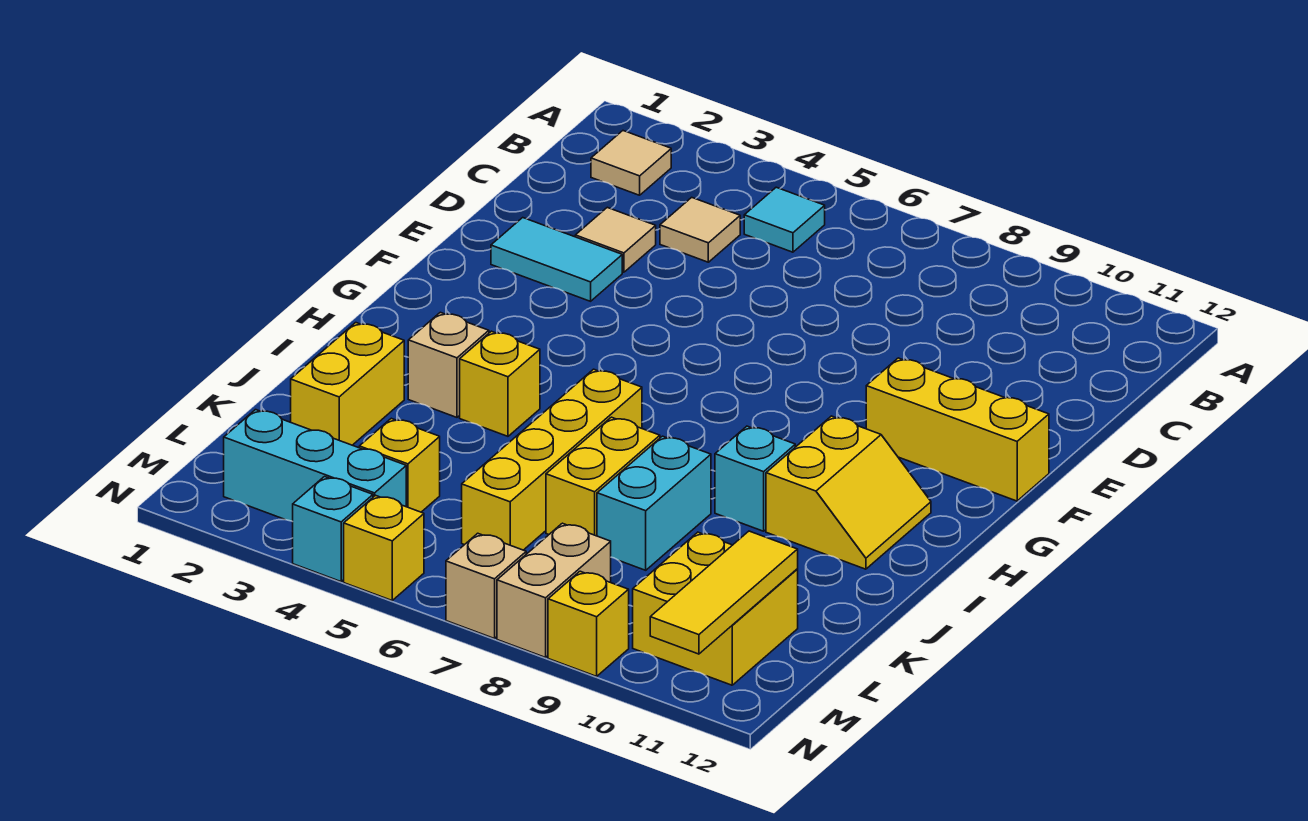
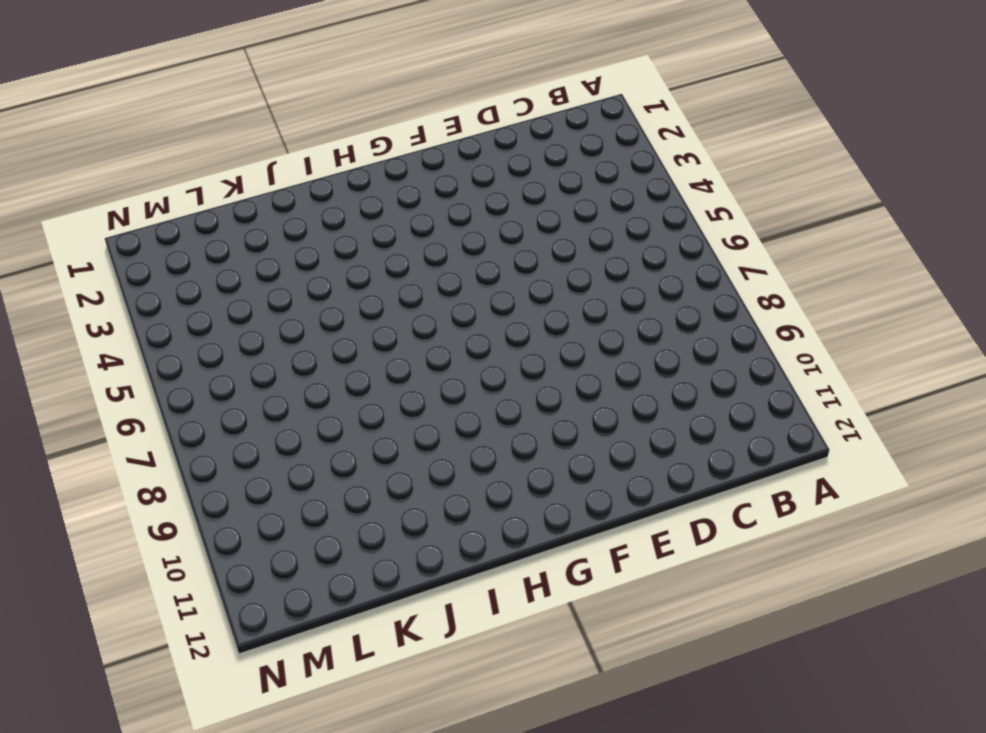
none -> tan tile B2 level 1
none -> cyan tile B5 level 1
none -> tan tile C4 level 1

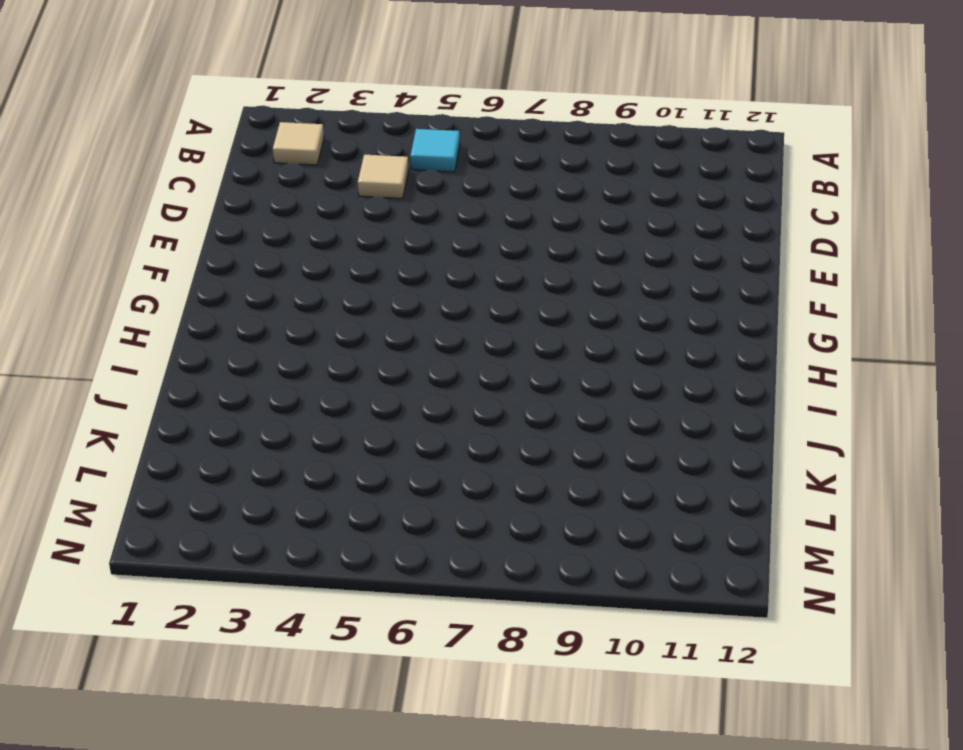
none -> tan tile D3 level 1
none -> cyan tile E2:E3 level 1
none -> yellow brick F10:F12 level 1

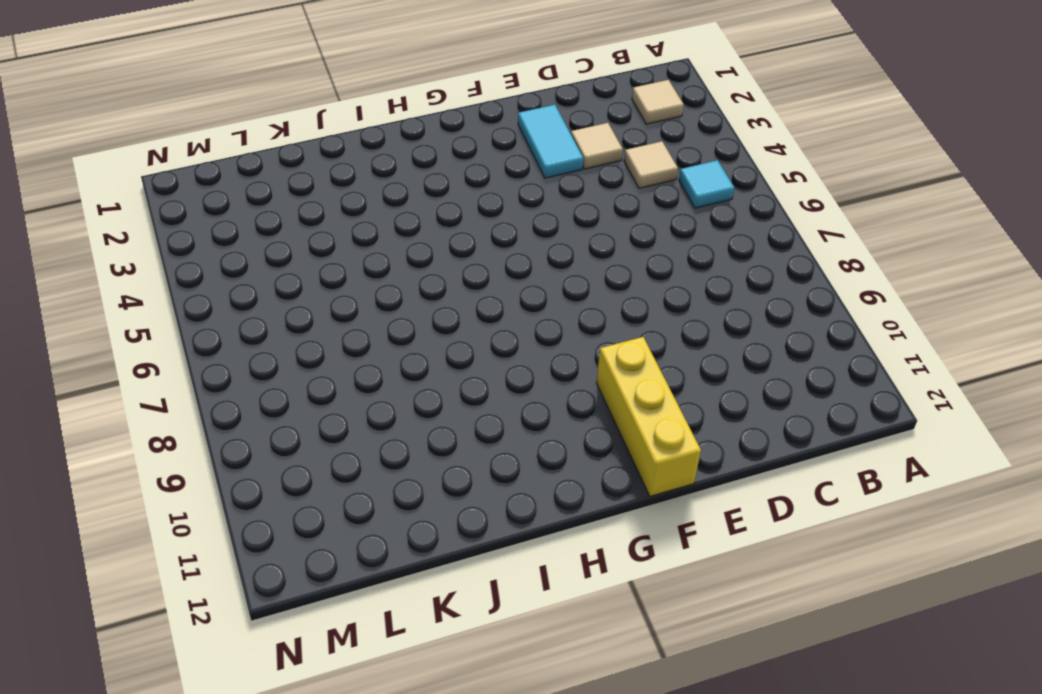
none -> yellow slope H10:I11 level 1 top 10
none -> tan brick I3 level 1
none -> yellow brick I4 level 1

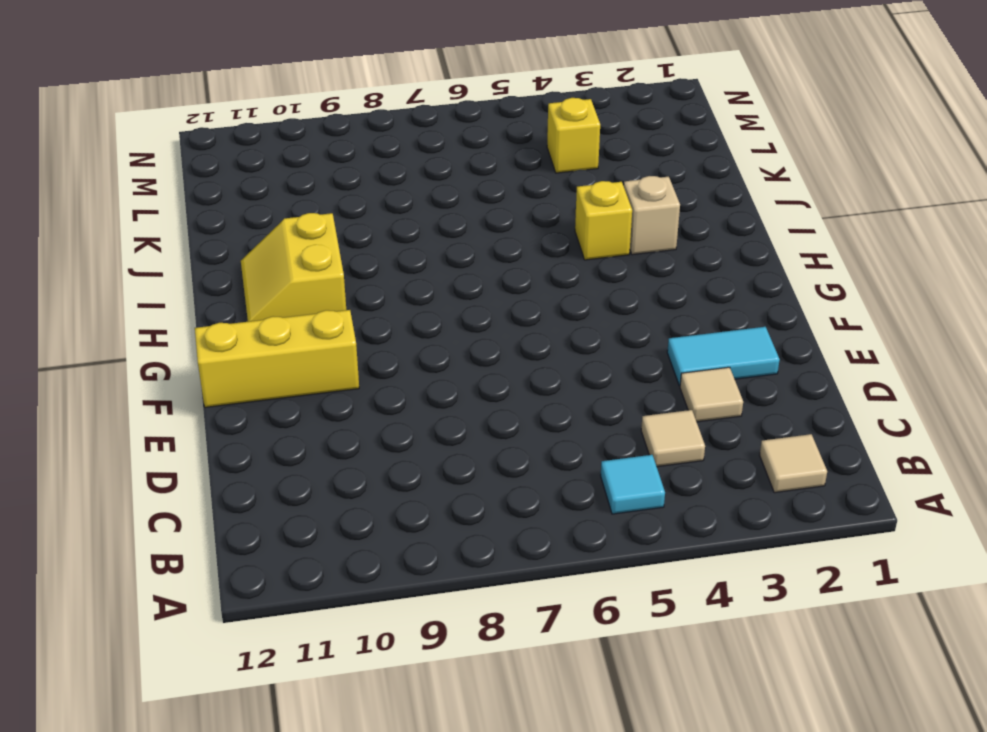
none -> yellow brick I6:L6 level 1
none -> cyan brick I9 level 1
none -> yellow brick J2:K2 level 1

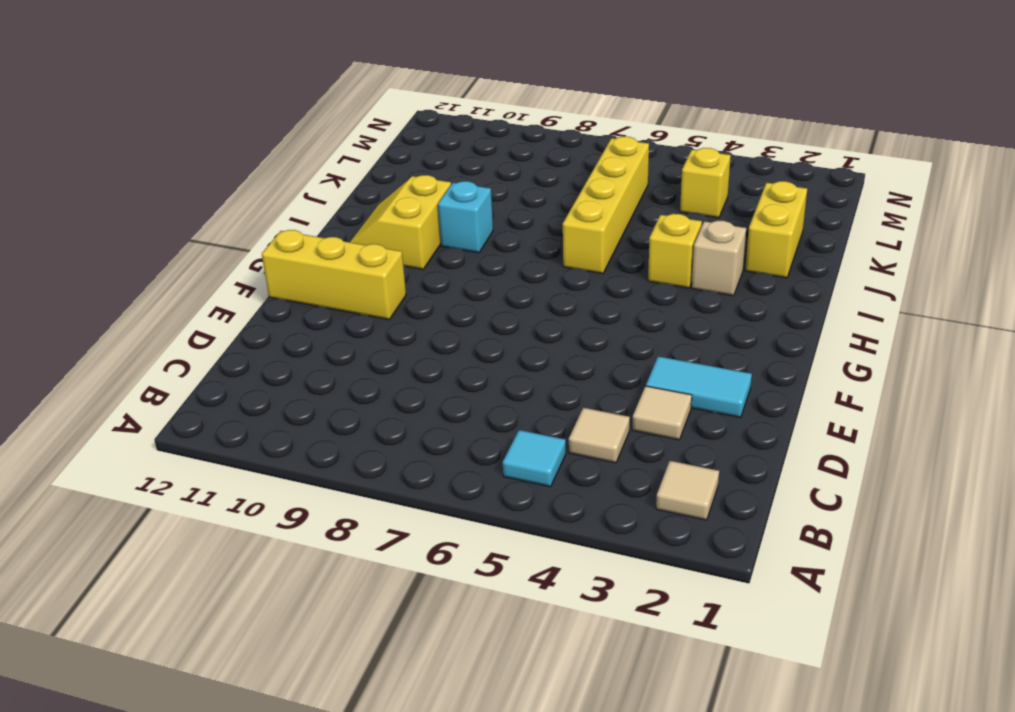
none -> yellow brick J7:K7 level 1
none -> cyan brick J8:K8 level 1
none -> yellow brick L10:M11 level 1

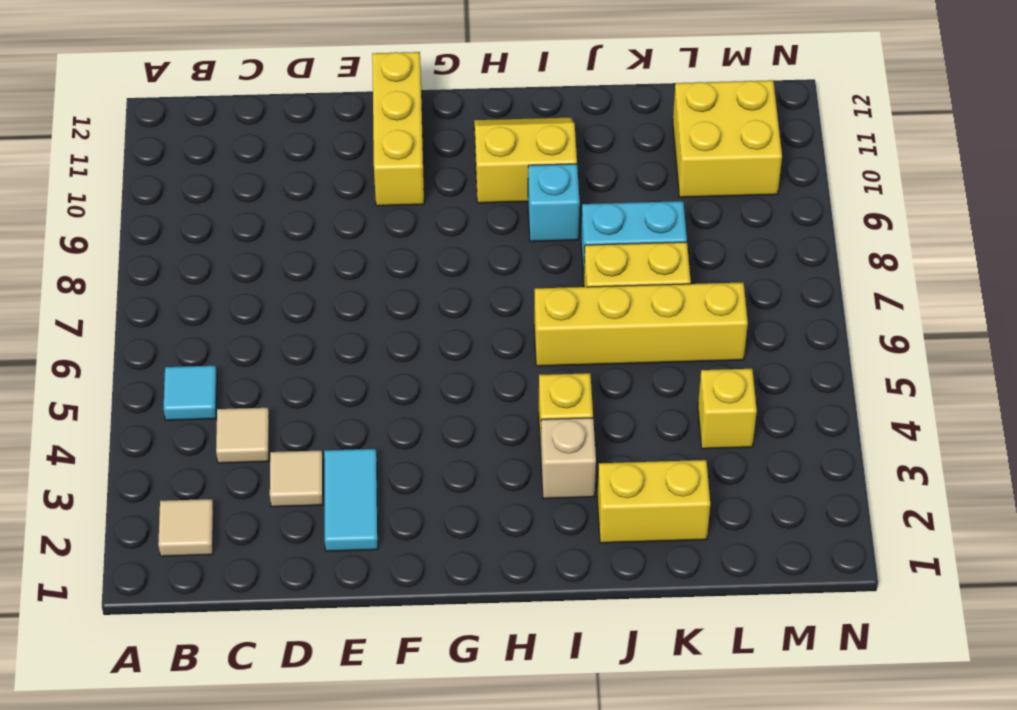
none -> cyan brick M2:M4 level 1
none -> tan brick M8:N8 level 1
none -> cyan brick N4 level 1

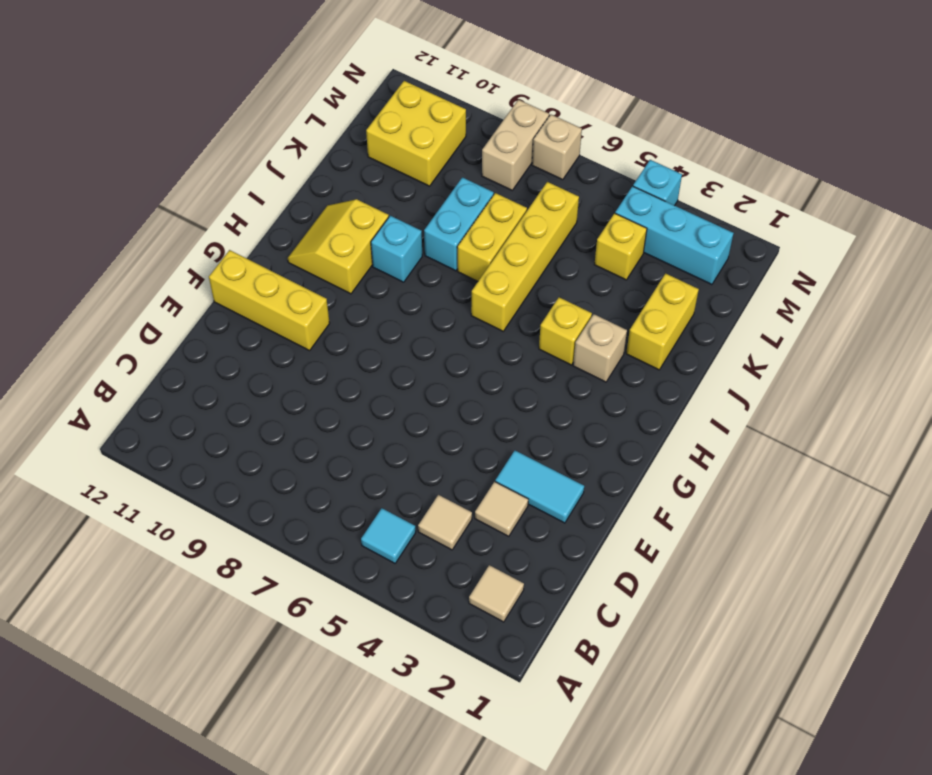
none -> yellow brick N5 level 1
none -> yellow brick N9 level 1
none -> yellow tile L11:N11 level 2

